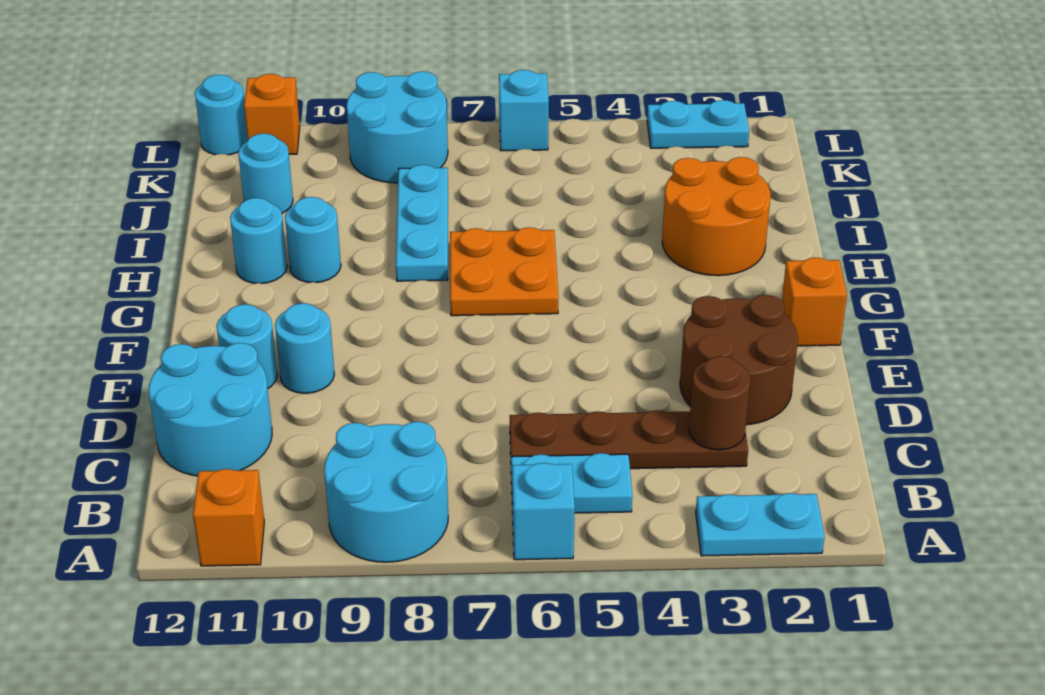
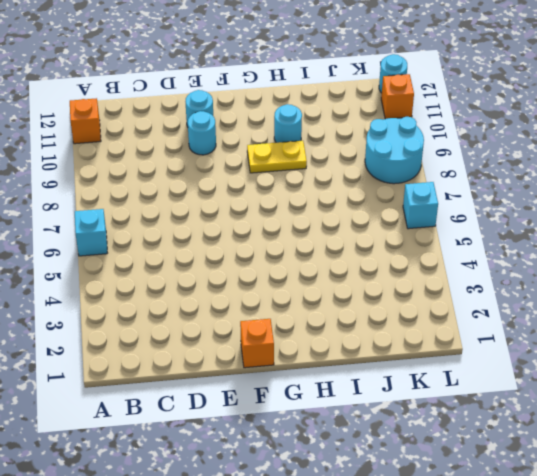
yellow plate G9:H9 level 1 -> none
none -> cyan plate A2:A3 level 1
none -> cyan round brick A8:B9 level 1
none -> cyan plate B5:B6 level 1

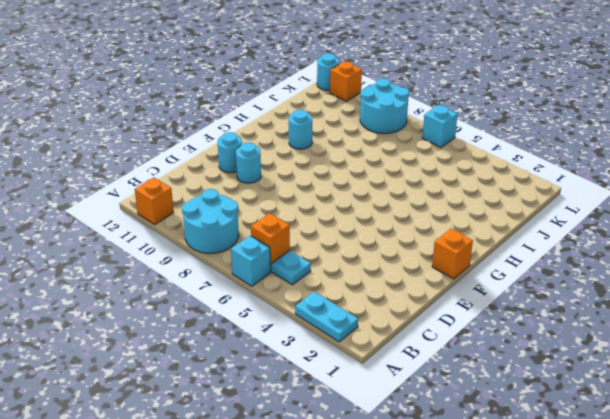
orange brick B6 level 2 -> none
none -> brown plate C3:C6 level 1
none -> cyan round brick C11:D12 level 1
none -> brown round brick D2:E3 level 1

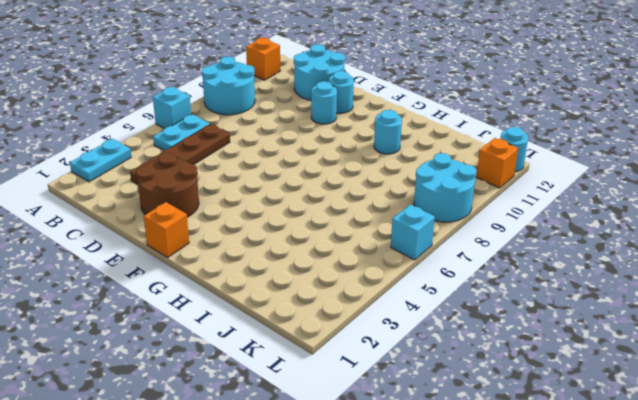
none -> orange plate G6:H7 level 1
none -> orange round brick H2:I3 level 1
none -> cyan plate H8:J8 level 1

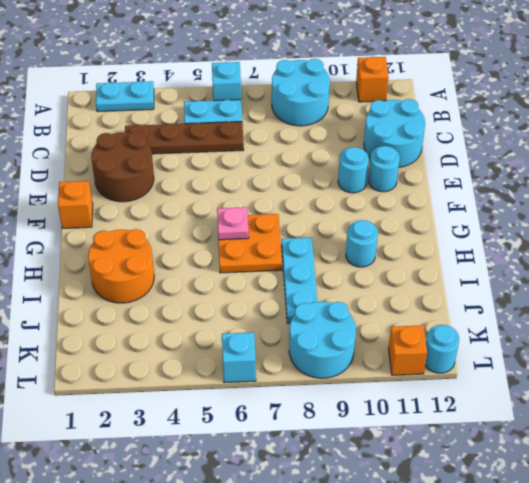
pink plate G6 level 2 -> none
none -> cyan round brick H11 level 1
none -> cyan round brick J11 level 1
none -> cyan plate L2:L3 level 1

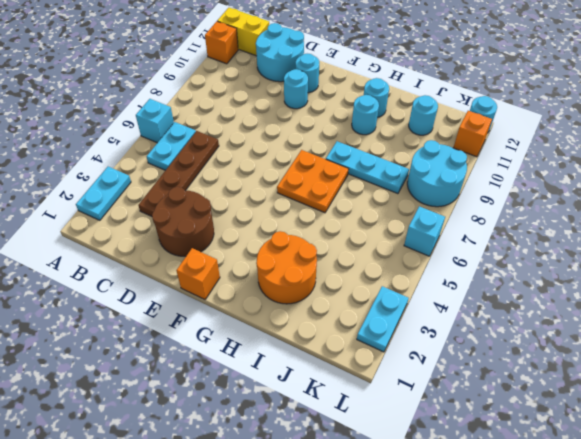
yellow brick A12:B12 level 1 -> none
none -> cyan round brick A8:B9 level 1
none -> brown round brick C3 level 2

